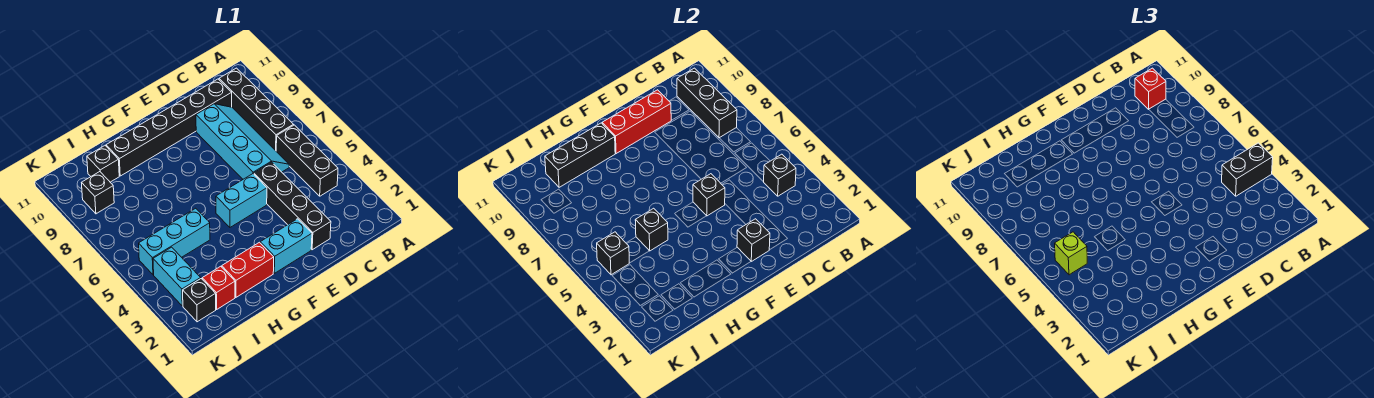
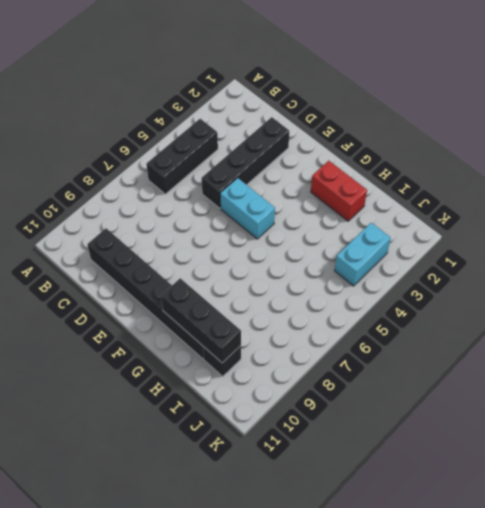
none -> black brick B7:B10 level 1
none -> cyan slope C6:D9 level 1 top D
none -> cyan brick E2:F2 level 1

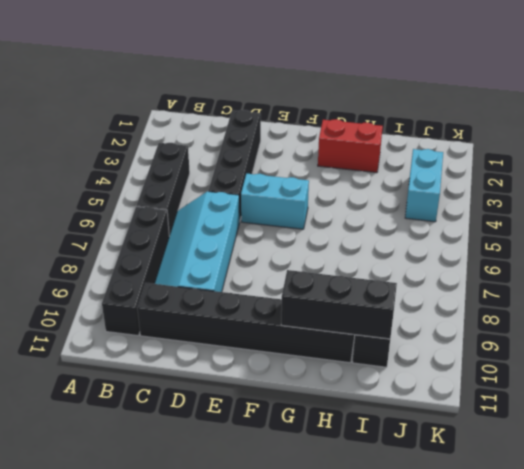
none -> cyan brick E2:F2 level 1
none -> cyan brick H5:J5 level 1
none -> red brick I2 level 1

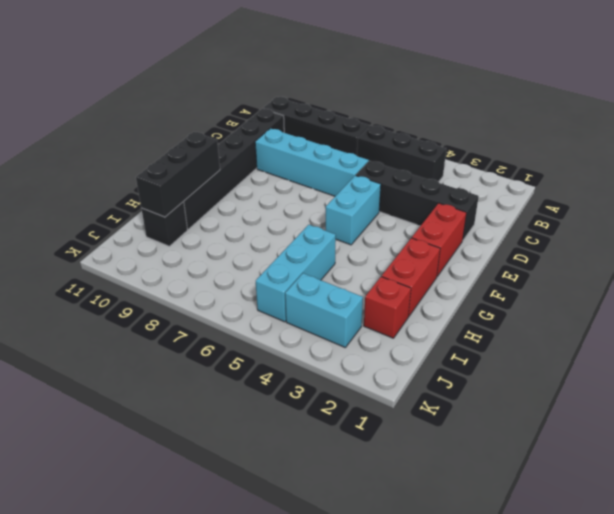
red brick E2:F2 level 1 -> cyan brick E2:F2 level 1
none -> black brick J2 level 1
none -> black brick J9 level 1
none -> black brick B4 level 2

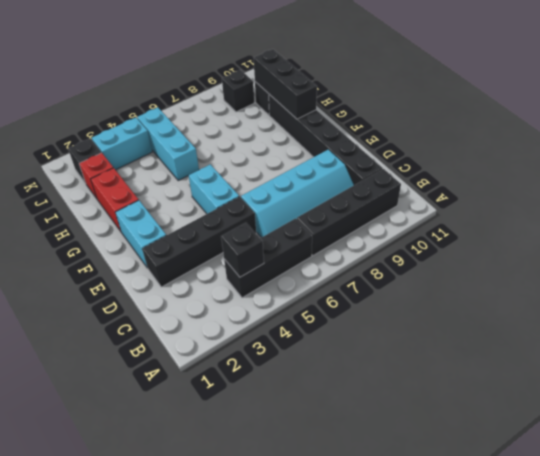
none -> black brick B8:B10 level 2
none -> red brick D10:F10 level 2
none -> black brick E2 level 2

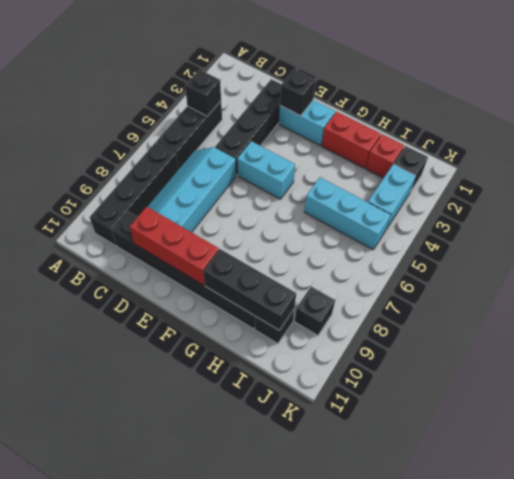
none -> black brick B8:B10 level 2
none -> black brick E5 level 2
none -> black brick H5 level 2

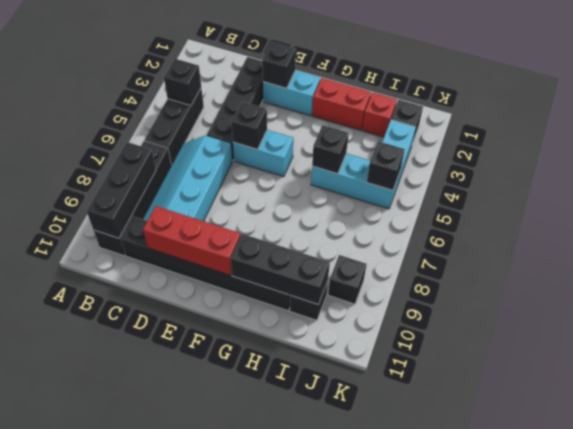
none -> black brick A4:B4 level 3
none -> red brick B10 level 3
none -> lime brick J5 level 3

